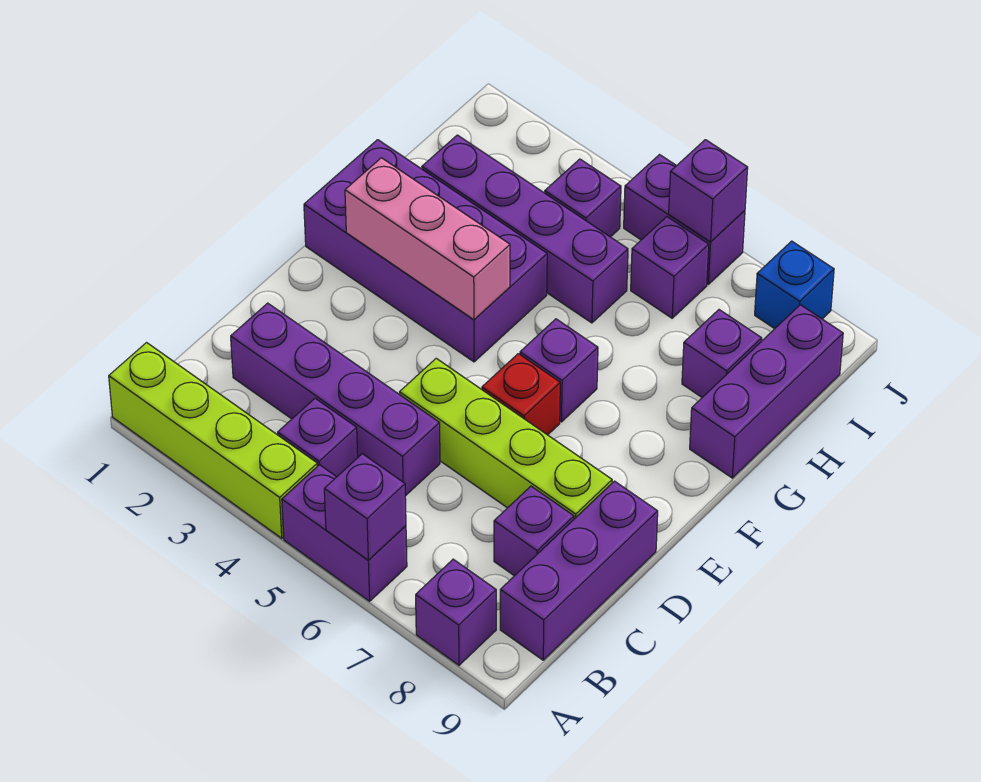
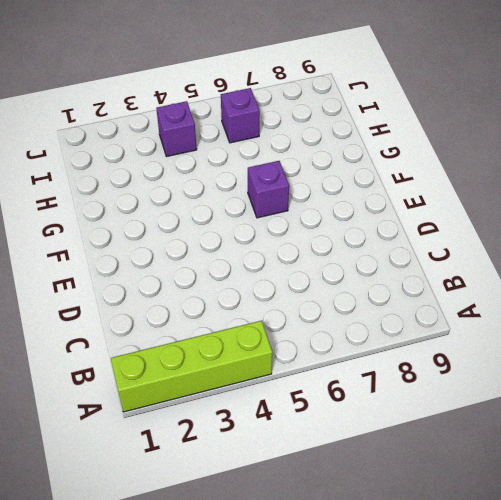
none -> purple brick A5:A6 level 1
none -> purple brick A8 level 1
none -> purple brick B4 level 1

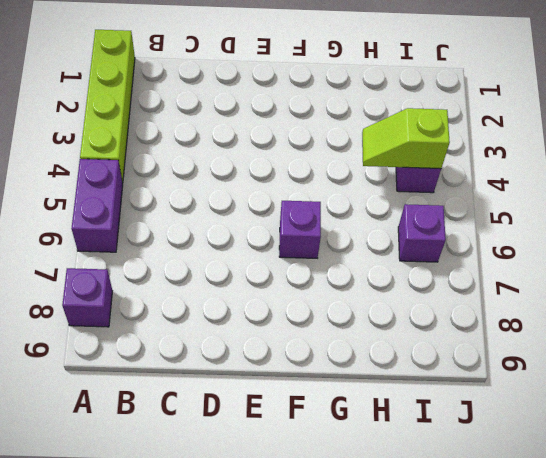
lime slope H4:I4 level 2 top I -> none
none -> purple brick B4 level 1
none -> purple brick B9:D9 level 1
none -> purple brick C2:C5 level 1

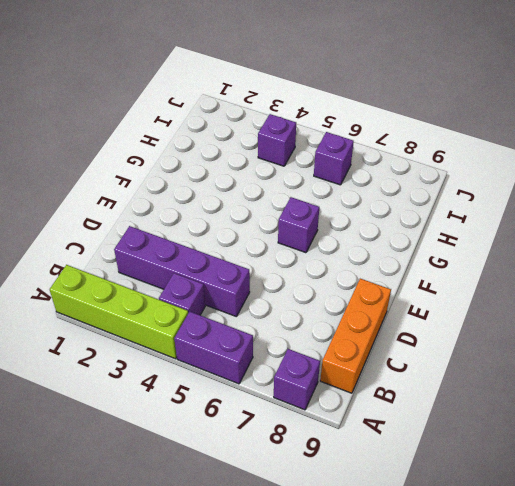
orange brick B9:D9 level 1 -> purple brick B9:D9 level 1
none -> purple brick C8 level 1
none -> lime brick D5:D8 level 1
none -> red brick E6 level 1

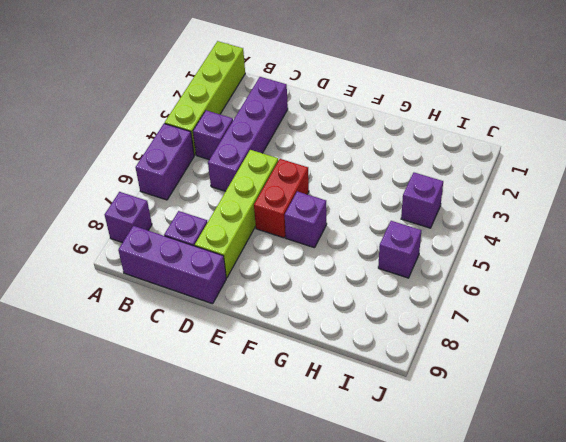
red brick E5:E6 level 1 -> red brick E6 level 1
none -> purple brick F1:G4 level 1
none -> purple brick G9:I9 level 1
none -> purple brick H2:H5 level 1

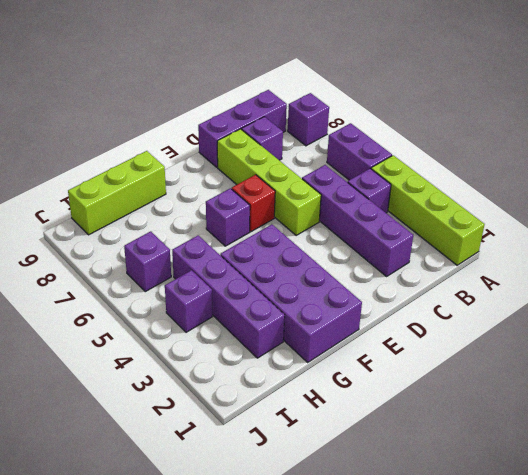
lime brick G9:I9 level 1 -> purple brick G9:I9 level 1
none -> purple brick H8 level 1
none -> purple brick J5:J6 level 1
none -> blue brick J8 level 1

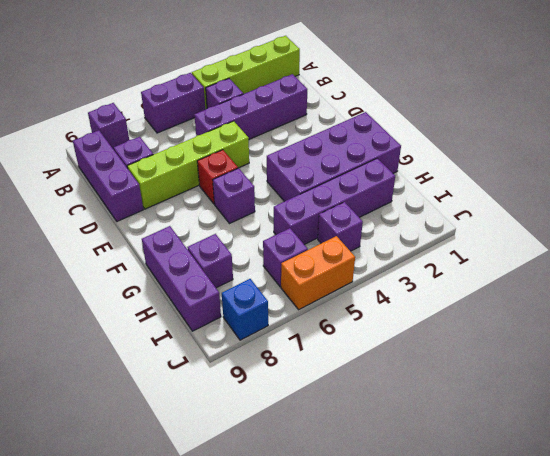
orange brick J5:J6 level 1 -> purple brick J5:J6 level 1
none -> purple brick A6 level 2
none -> pink brick F2:F4 level 2
none -> purple brick J6 level 2

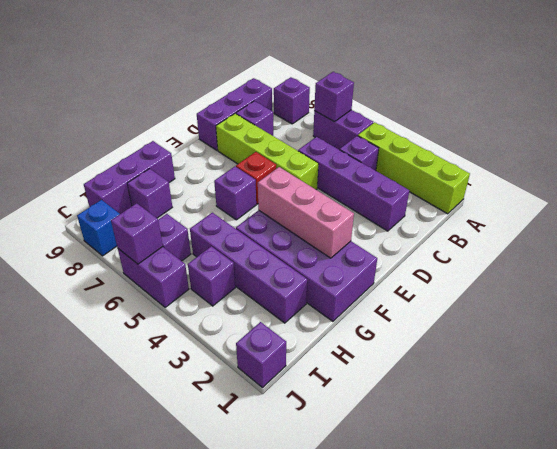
purple brick J1 level 1 -> none

